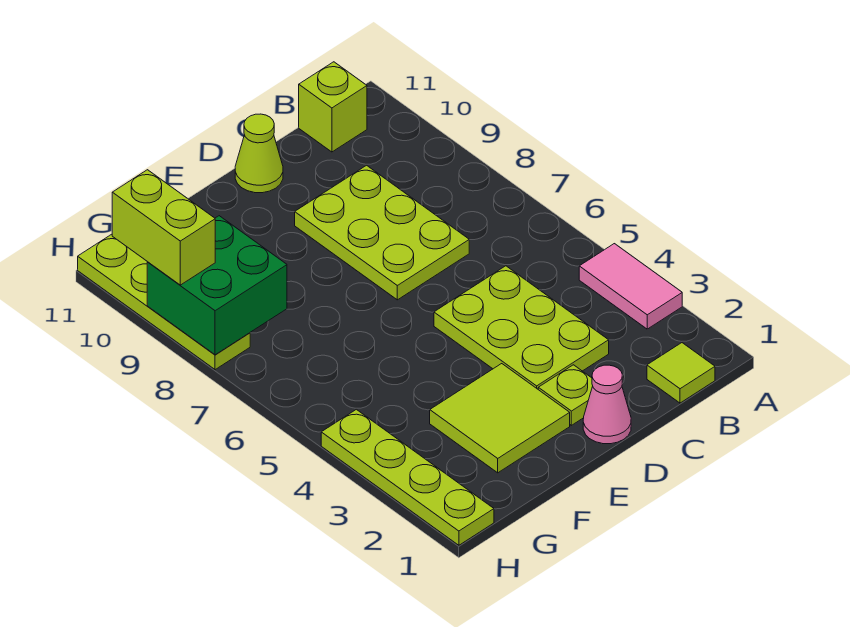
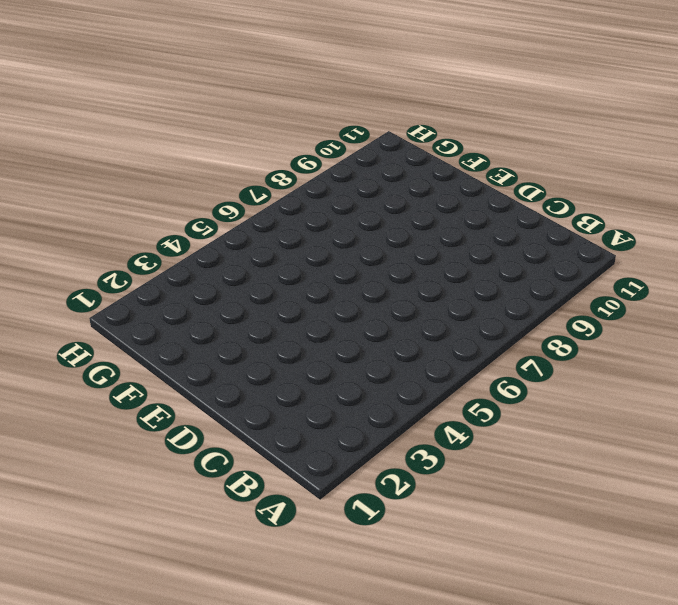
none -> pink tile A3:A4 level 1
none -> lime tile B1 level 1
none -> lime brick B11 level 1

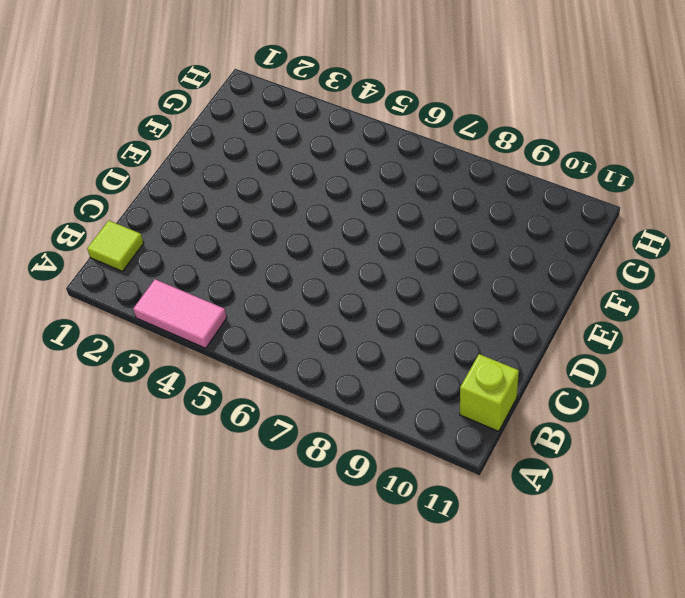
none -> lime plate C3:D5 level 1
none -> lime plate C7:D9 level 1
none -> pink cone D1 level 1

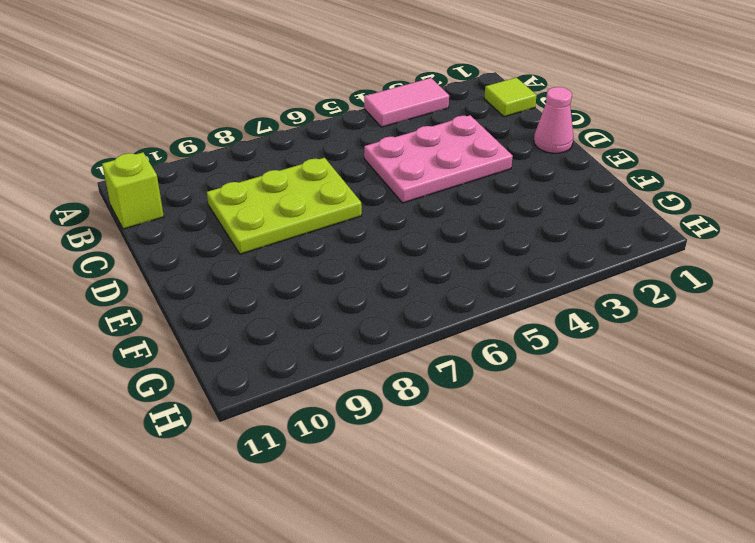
pink plate C3:D5 level 1 -> lime plate C3:D5 level 1
none -> lime plate D2 level 1
none -> lime cone D11 level 1
none -> lime tile E2:F3 level 1

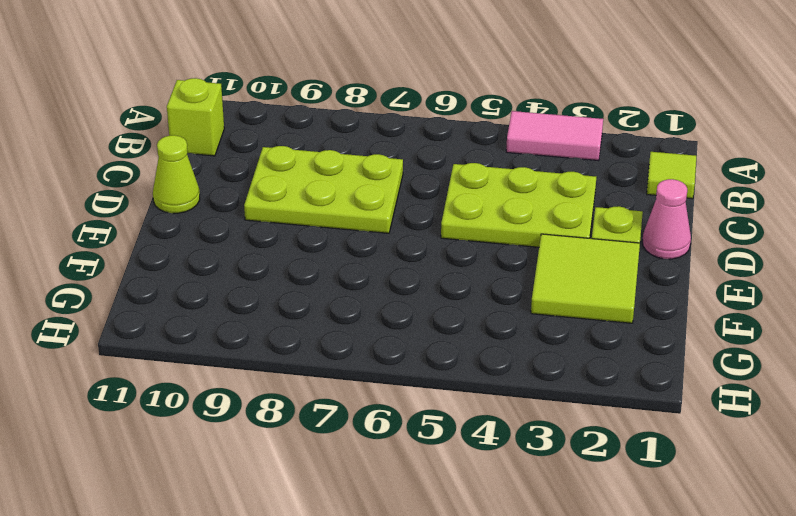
none -> lime plate H1:H4 level 1
none -> lime plate H8:H11 level 1
none -> green brick G8:H9 level 2

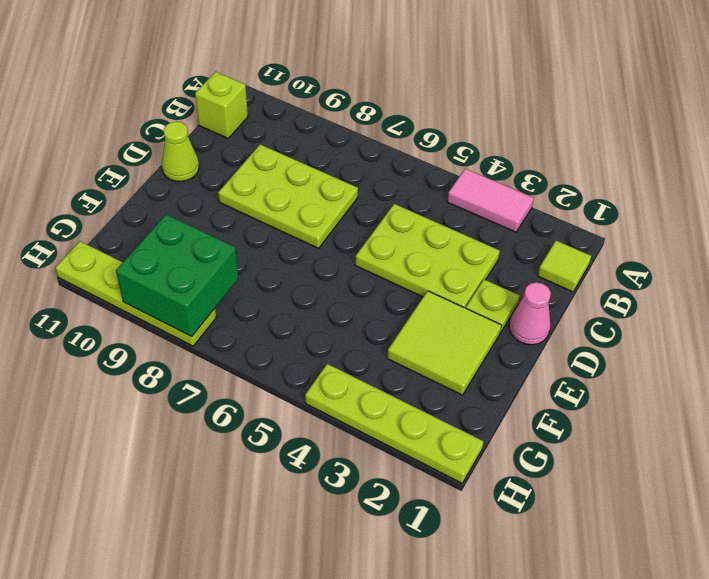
none -> lime brick H9:H10 level 3

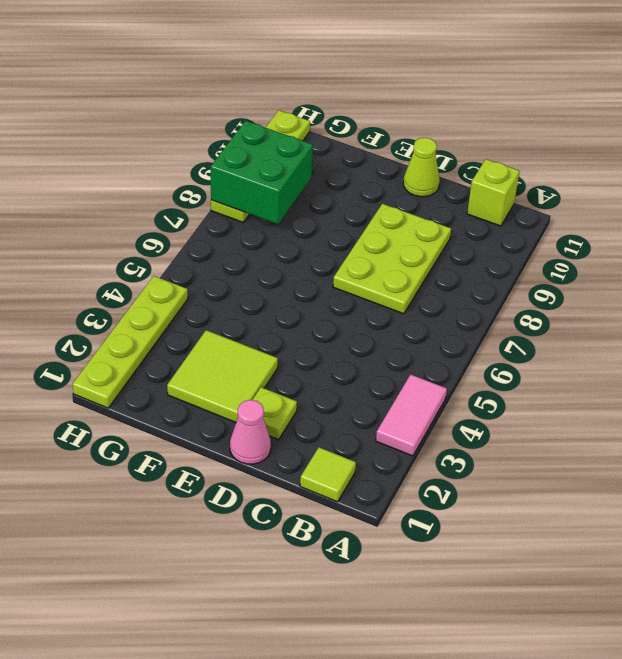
none -> lime plate C3:D5 level 1
none -> lime brick H9:H10 level 3

